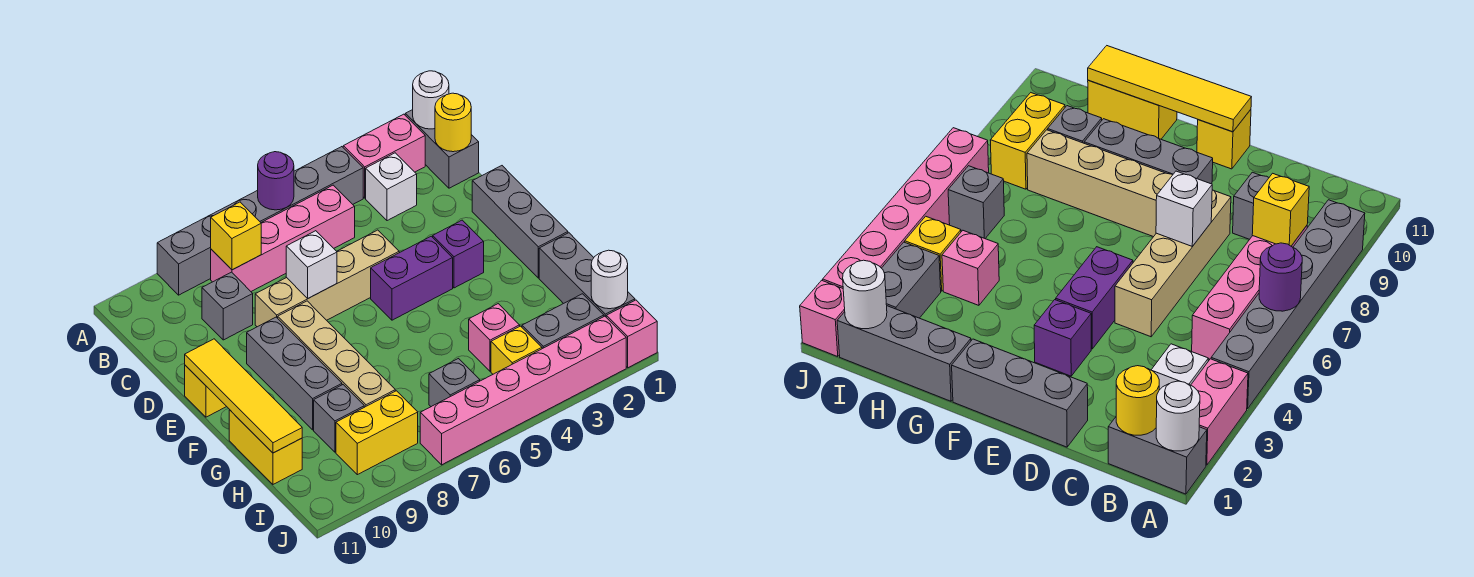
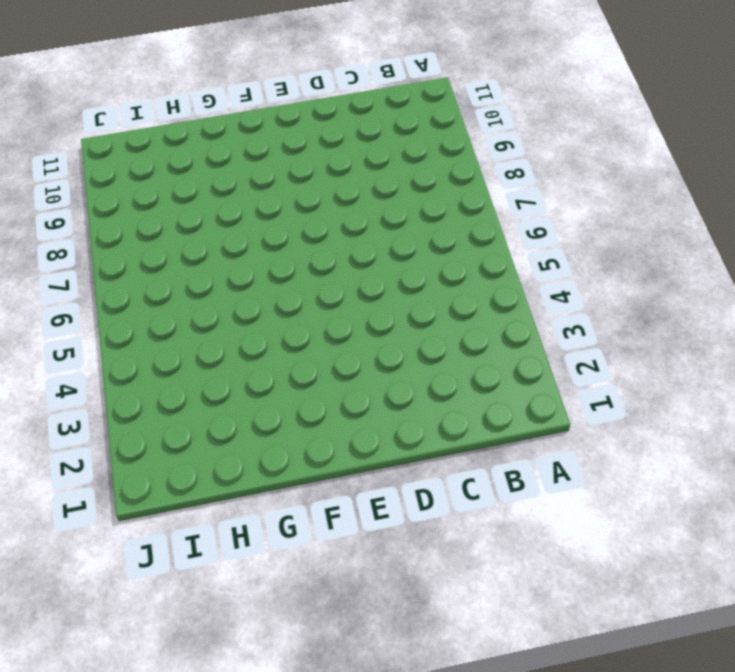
none -> grey brick A1:B1 level 1
none -> pink brick A2:A3 level 1
none -> grey brick A4:A9 level 1
none -> white brick B3 level 1

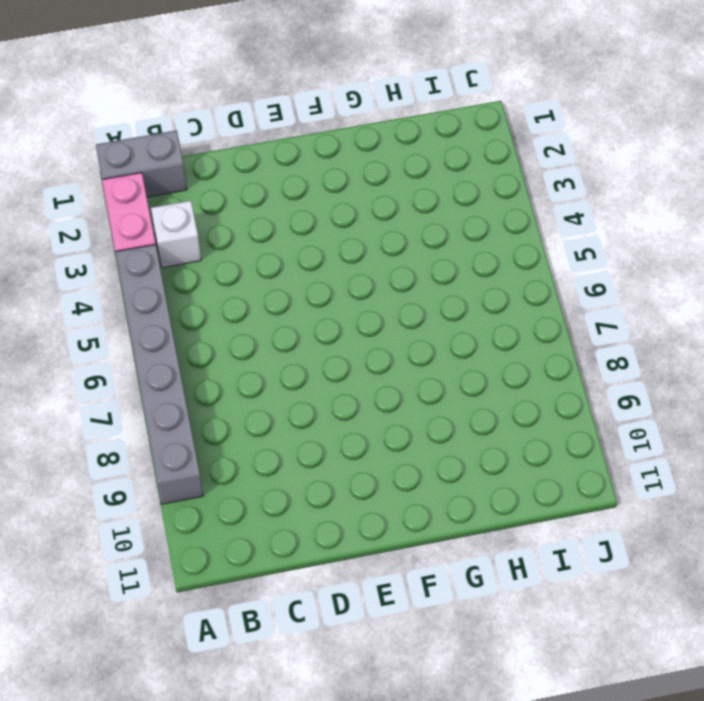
none -> pink brick B5:B8 level 1
none -> grey brick C9 level 1
none -> grey brick D1:F1 level 1
none -> tan brick D5:D8 level 1

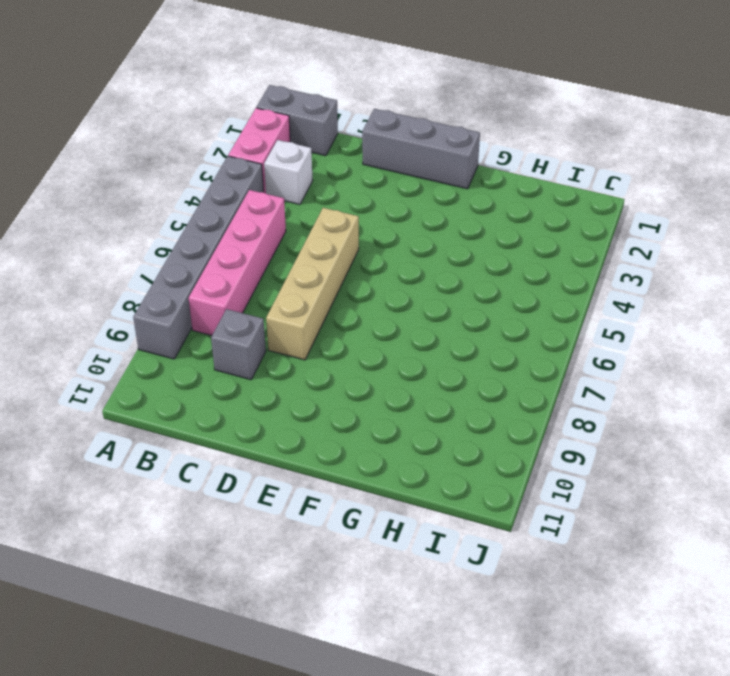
none -> purple brick E3 level 1
none -> purple brick E4:E5 level 1
none -> tan brick E8:H8 level 1
none -> grey brick E9:G9 level 1

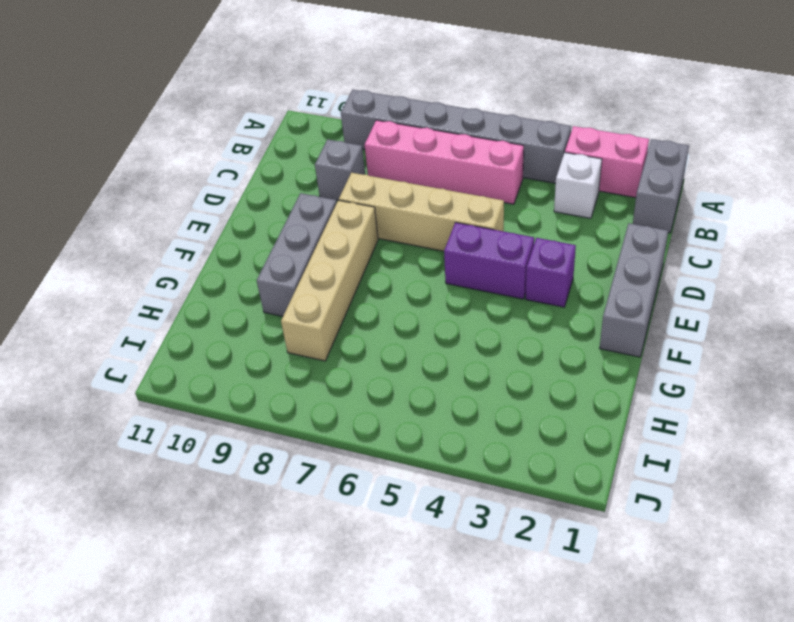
none -> yellow brick E11 level 1
none -> grey brick G1:I1 level 1
none -> yellow brick G11:H11 level 1
none -> pink brick H4 level 1

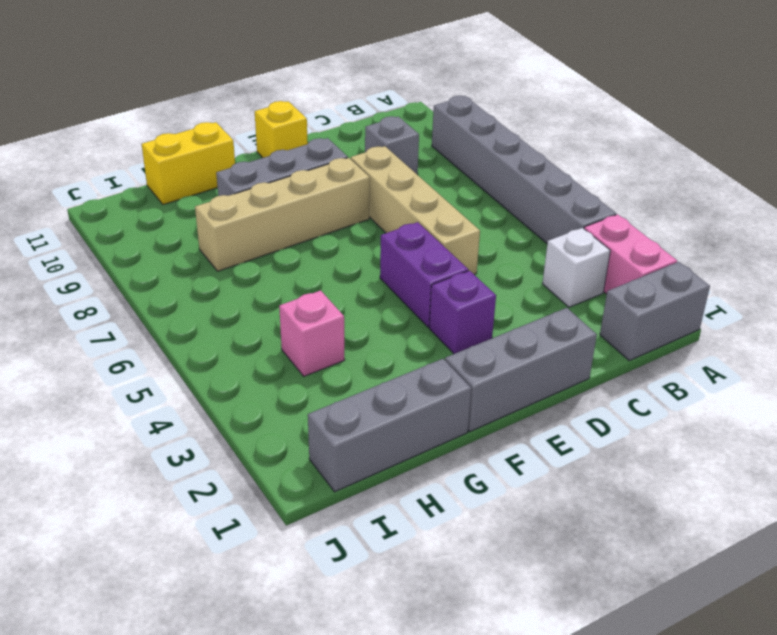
none -> pink brick B5:B8 level 1
none -> grey brick H9 level 1
none -> grey brick I2:I3 level 1
none -> yellow brick I4 level 1

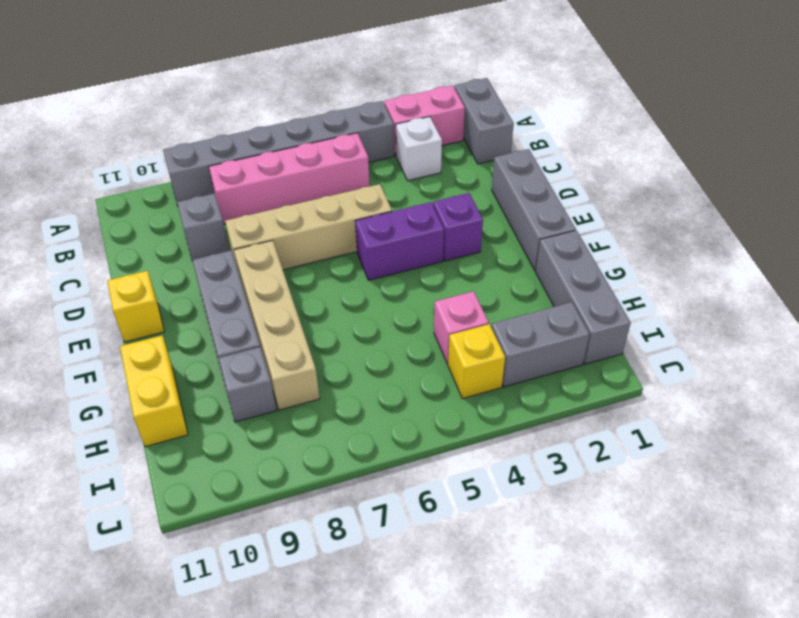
none -> grey brick I6 level 1
none -> yellow brick I8:I9 level 1
none -> pink brick J1 level 1
none -> pink brick J2:J7 level 1

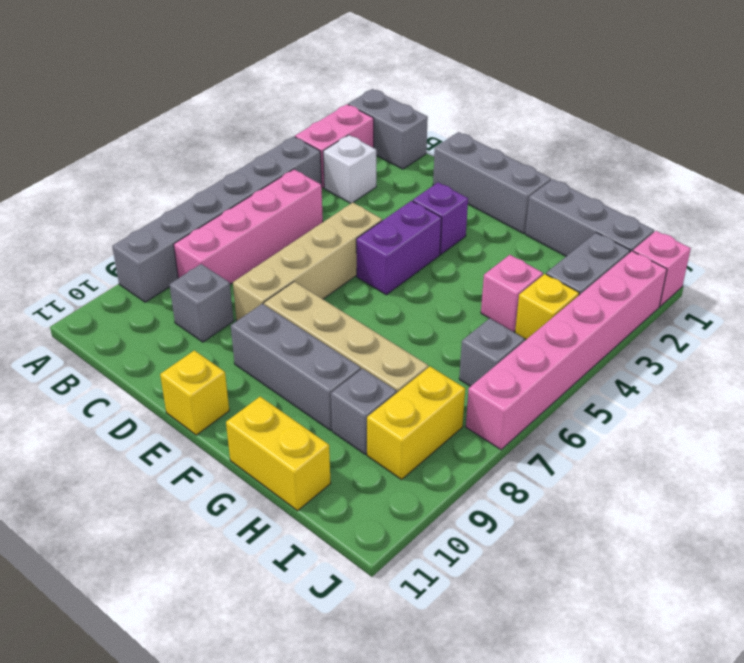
none -> white round brick A1 level 2
none -> purple round brick A6 level 2
none -> yellow round brick B1 level 2
none -> yellow brick B8 level 2

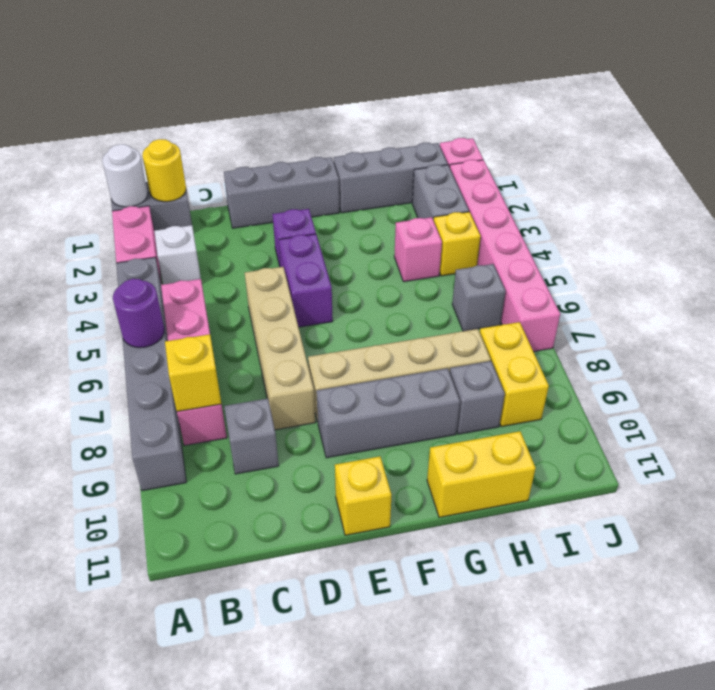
none -> white brick D7 level 2
none -> yellow tile E11:H11 level 2
none -> white round brick I1 level 2

